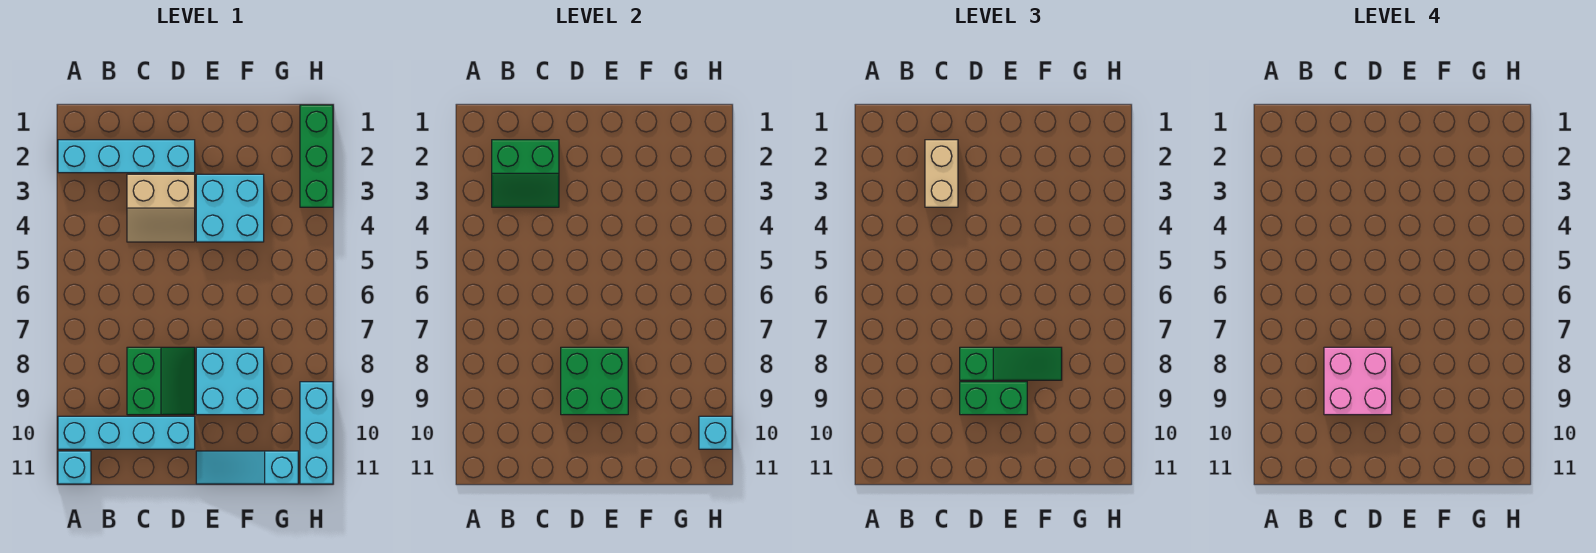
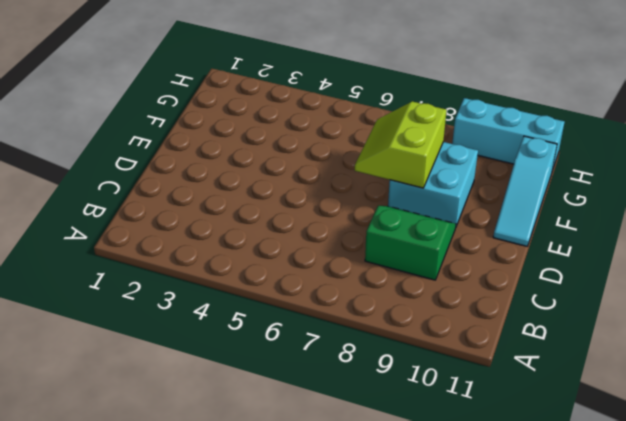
lime slope E7:F8 level 2 top 8 -> green brick D8:E9 level 2
none -> cyan brick A2:D2 level 1
none -> cyan brick A10:D10 level 1
none -> cyan brick A11 level 1

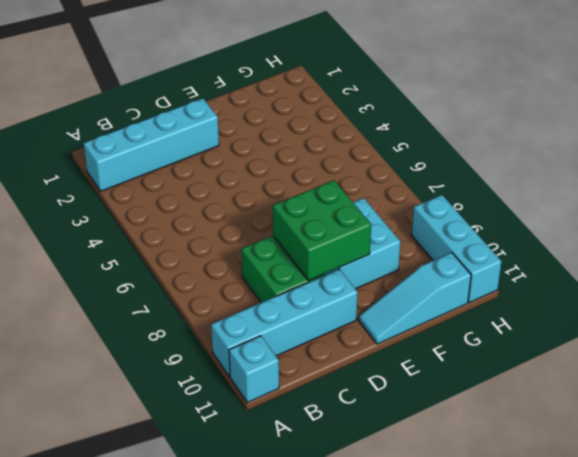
none -> tan slope C3:D4 level 1 top 3
none -> cyan brick E3:F4 level 1
none -> green brick H1:H3 level 1

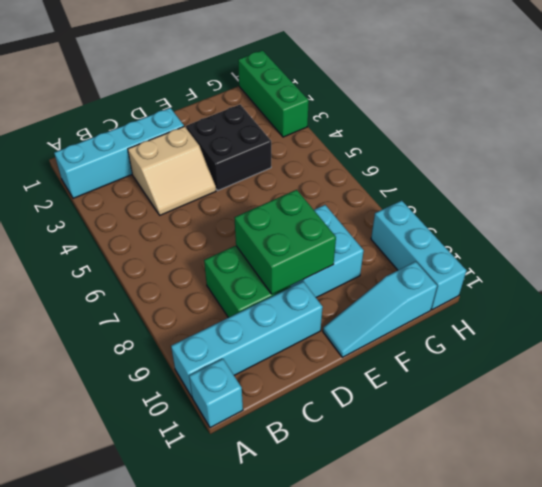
black brick E3:F4 level 1 -> cyan brick E3:F4 level 1
none -> green slope B2:C3 level 2 top 2
none -> cyan brick H10 level 2
none -> tan brick C2:C3 level 3

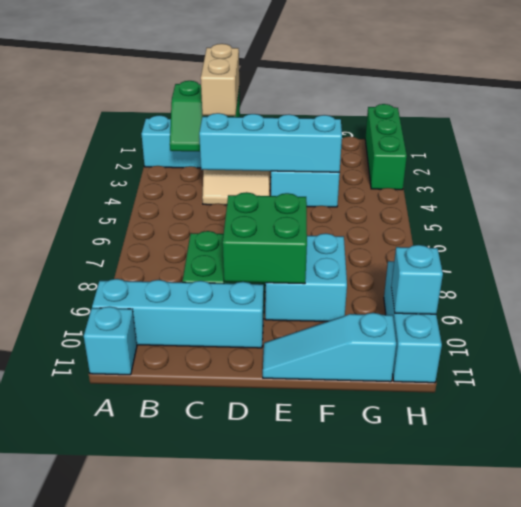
cyan brick C4:F4 level 2 -> none
none -> green slope D8:F8 level 3 top D
none -> green brick D9:E9 level 3
none -> pink brick C8:D9 level 4

